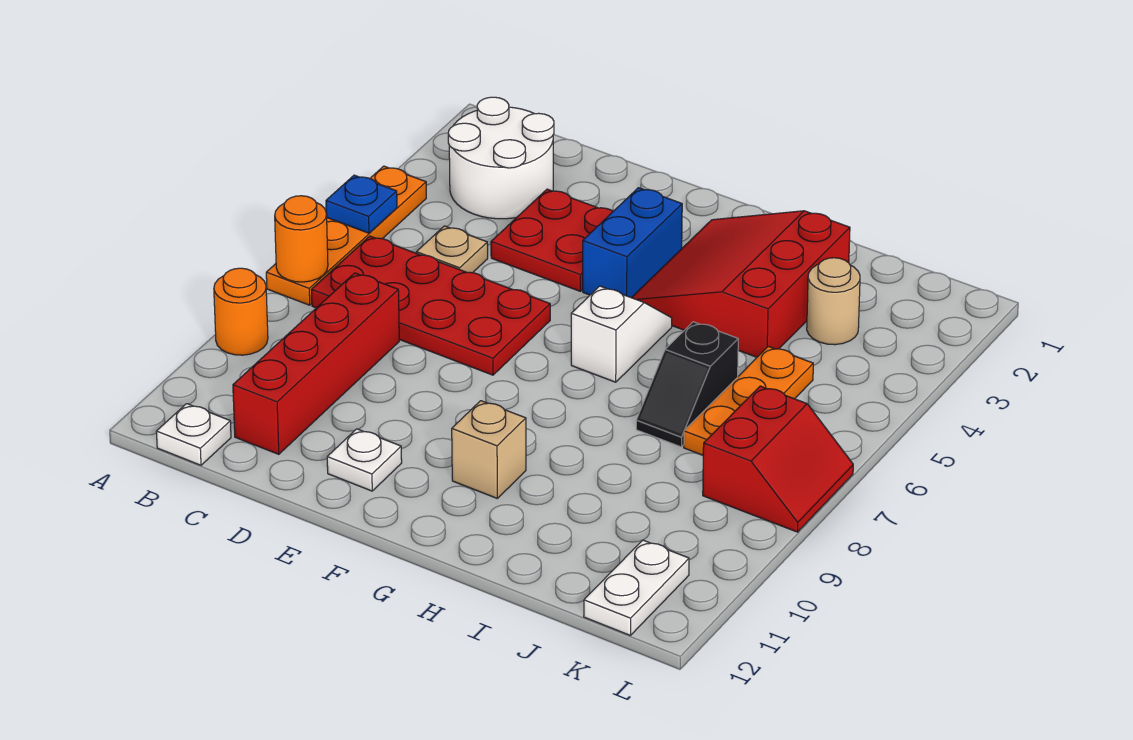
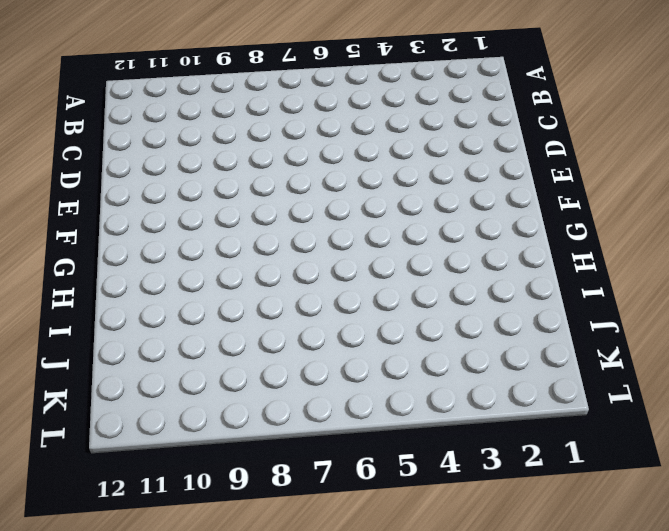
none -> orange plate A4:A7 level 1
none -> orange round brick A9 level 1
none -> white round brick B2:C3 level 1

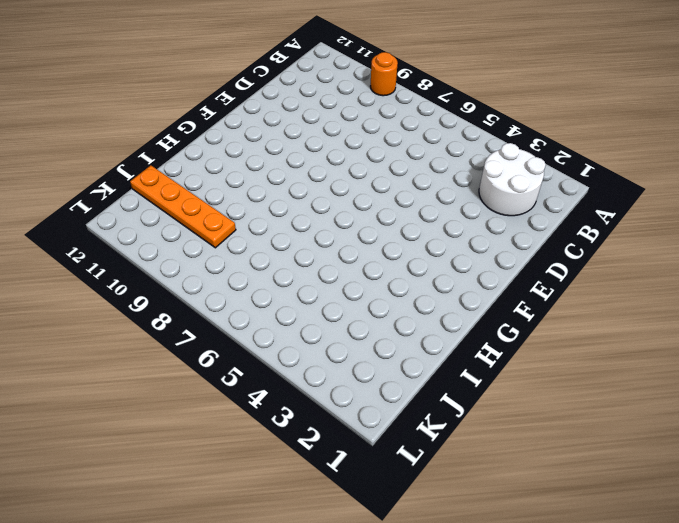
orange plate J9:J12 level 1 -> orange plate A4:A7 level 1
none -> red plate B6:E7 level 1
none -> white plate B12 level 1
none -> tan plate C5 level 1

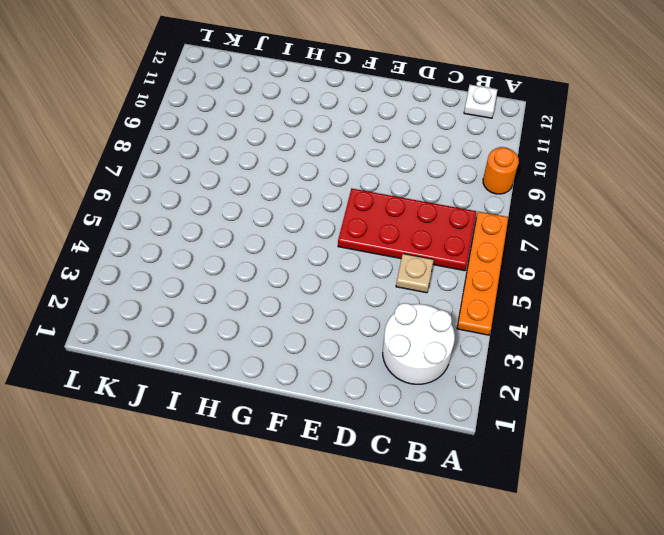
none -> red brick C8:C11 level 1
none -> red plate D3:E4 level 1
none -> white plate E11 level 1

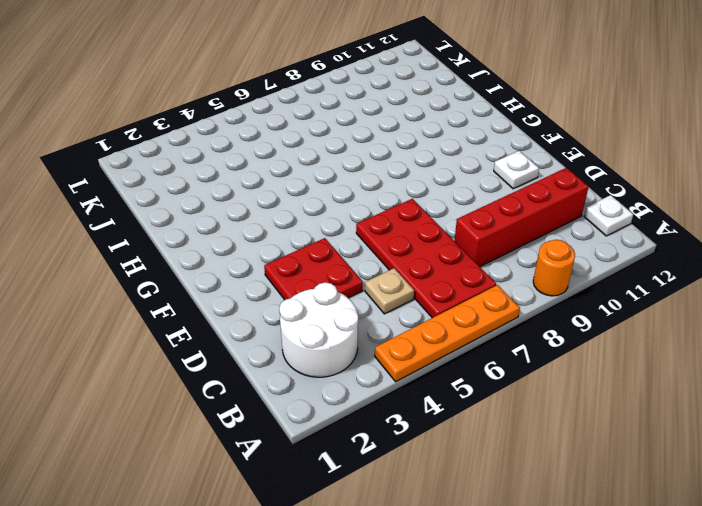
none -> blue brick F3:F4 level 1
none -> red slope G2:I4 level 1 top I
none -> white slope G5:G6 level 1 top 6

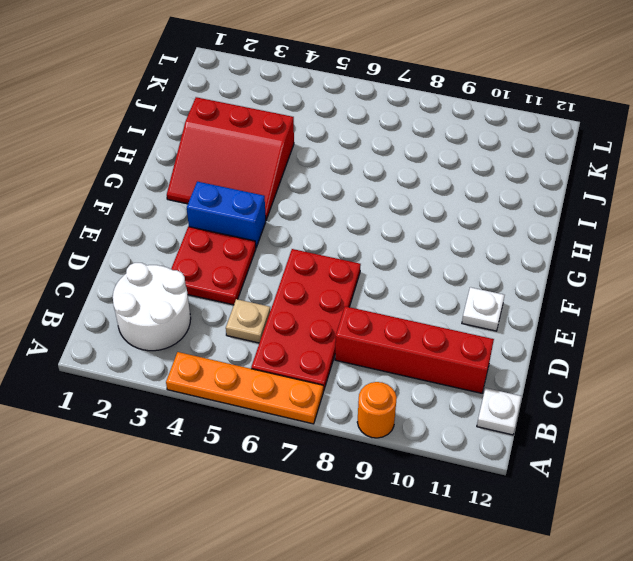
none -> white slope G5:G6 level 1 top 6
none -> tan brick G10 level 1
none -> black slope I6:I7 level 1 top 6

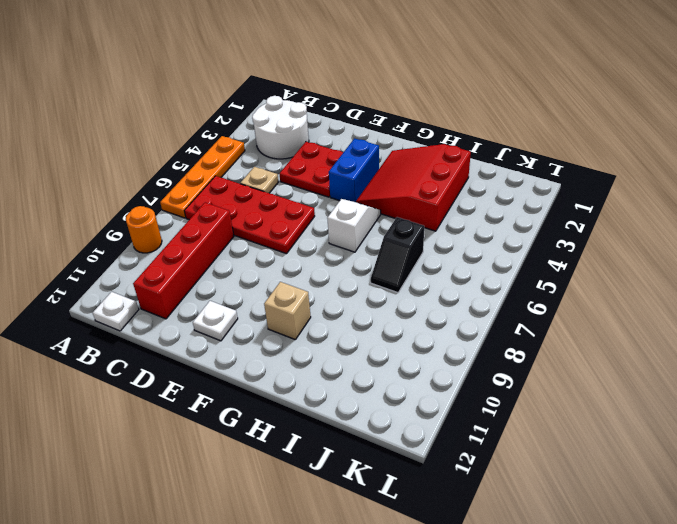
none -> tan round brick J3 level 1
none -> orange plate J5:J7 level 1
none -> red slope K7:L8 level 1 top K

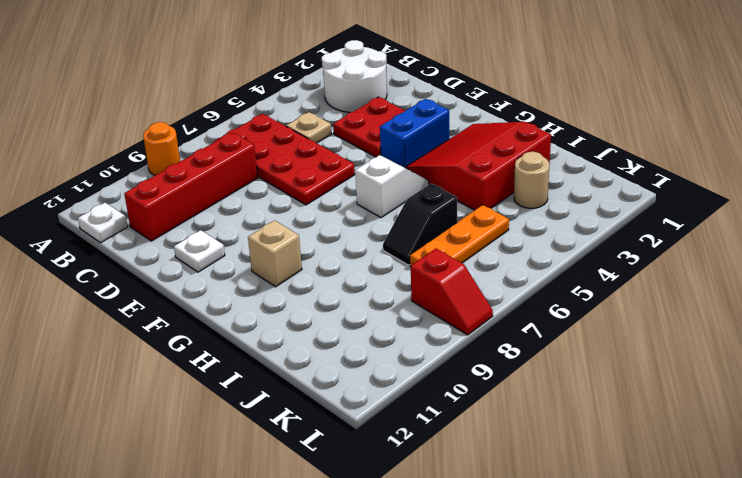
red slope K8:L8 level 1 top K -> red slope K7:L8 level 1 top K
none -> orange plate A4:A7 level 1
none -> white plate K11:K12 level 1
none -> blue plate A5 level 2

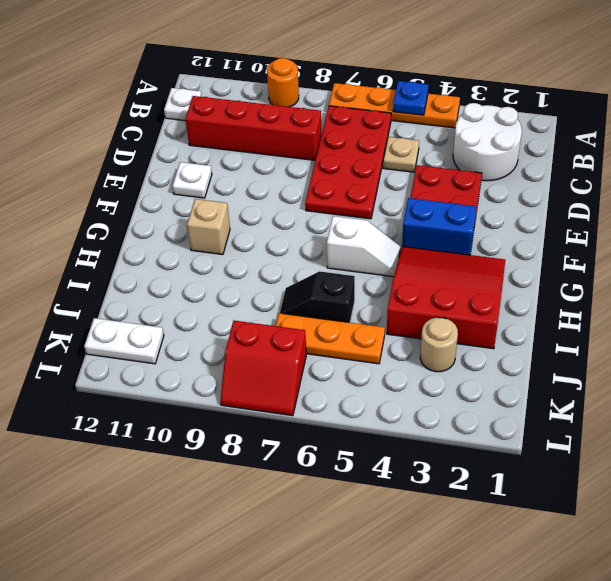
none -> orange round brick A7 level 2

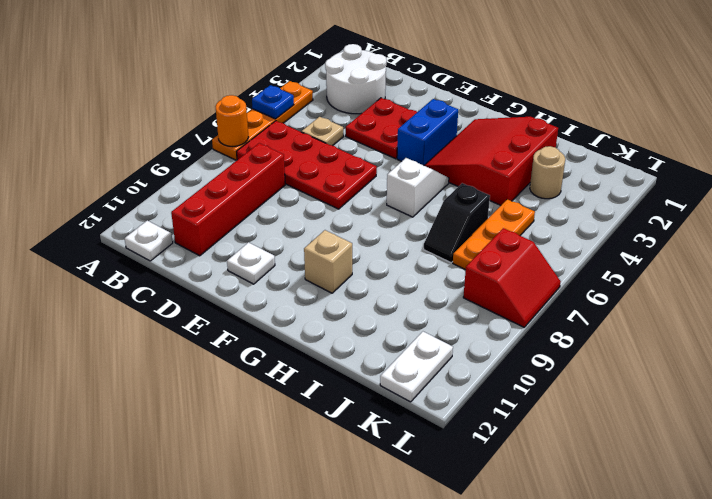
none -> orange round brick A9 level 1

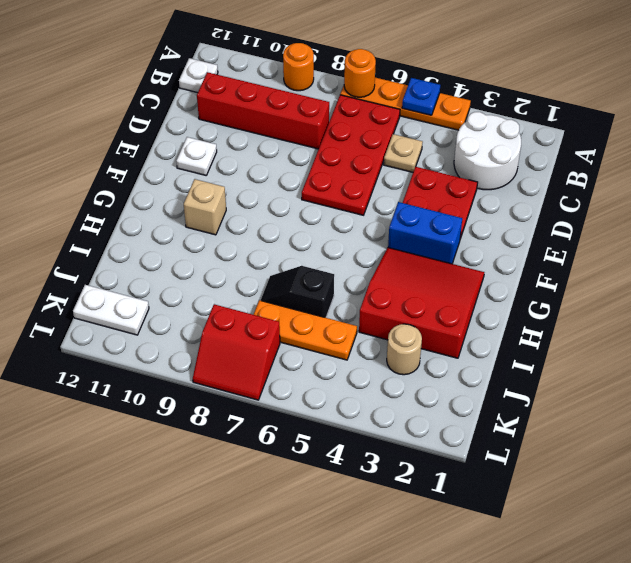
none -> white slope G5:G6 level 1 top 6

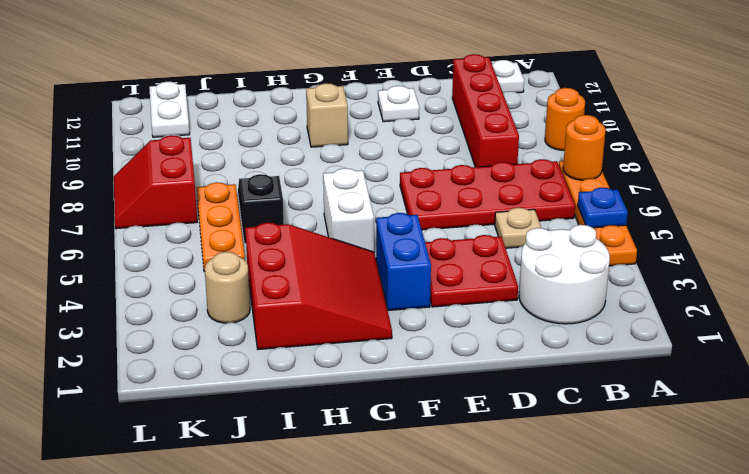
white brick G5:G6 level 1 -> white slope G5:G6 level 1 top 6

